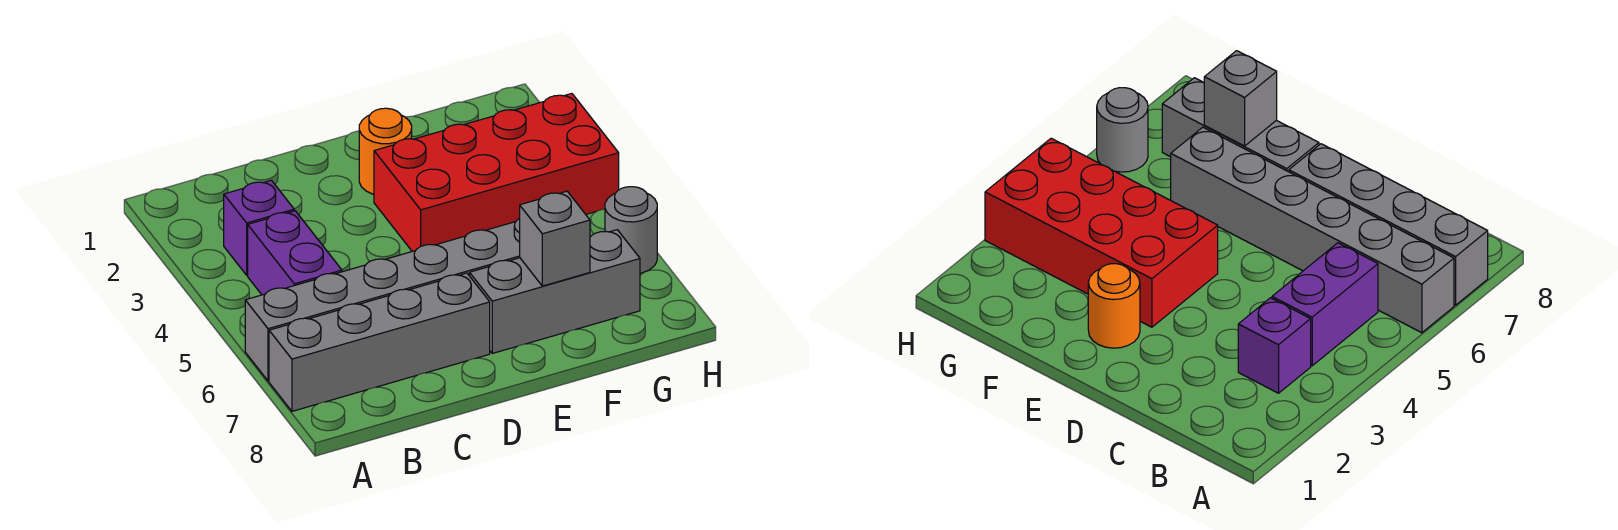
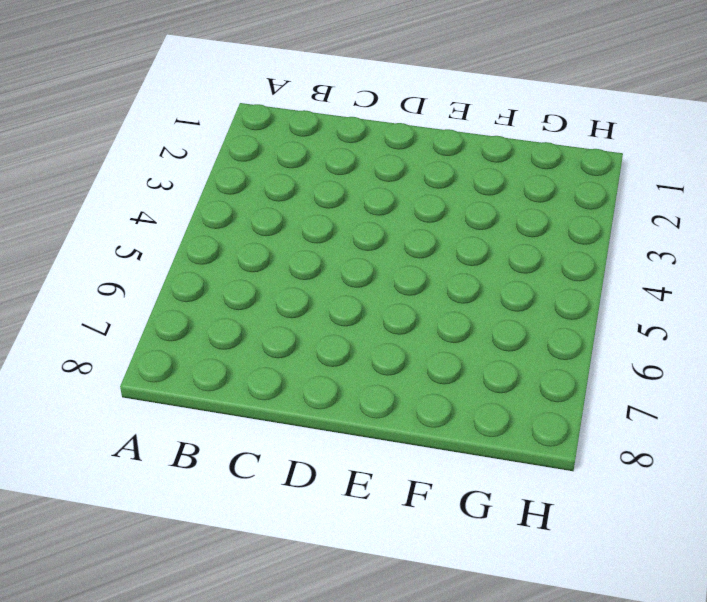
none -> grey brick A6:F6 level 1
none -> grey brick A7:D7 level 1

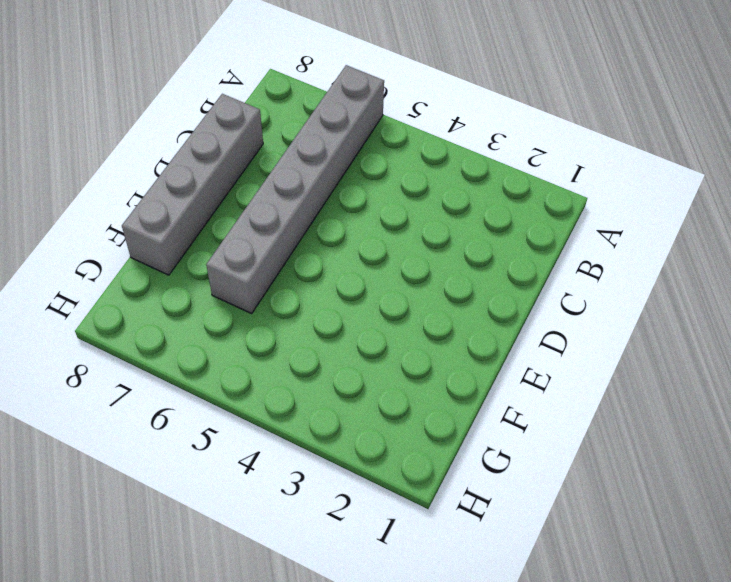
grey brick C8:F8 level 1 -> grey brick A7:D7 level 1
none -> purple brick B3 level 1
none -> purple brick B4:B5 level 1

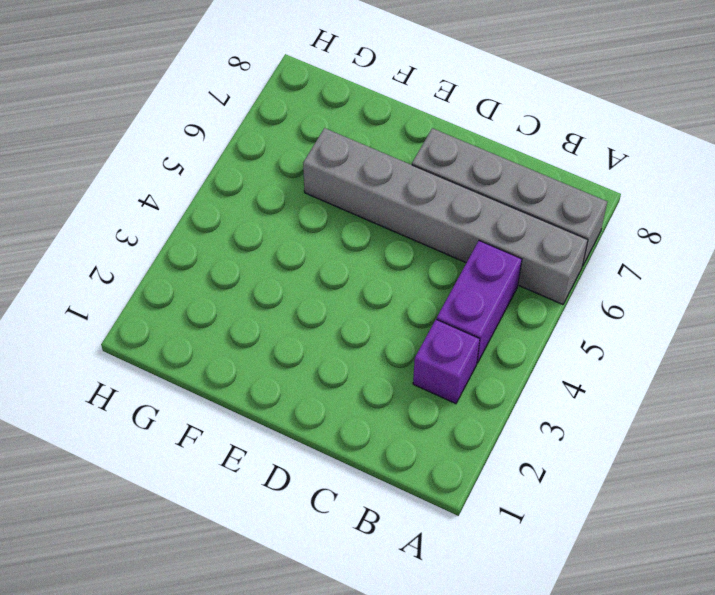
none -> orange round brick E2 level 1
none -> red brick E3:H4 level 1

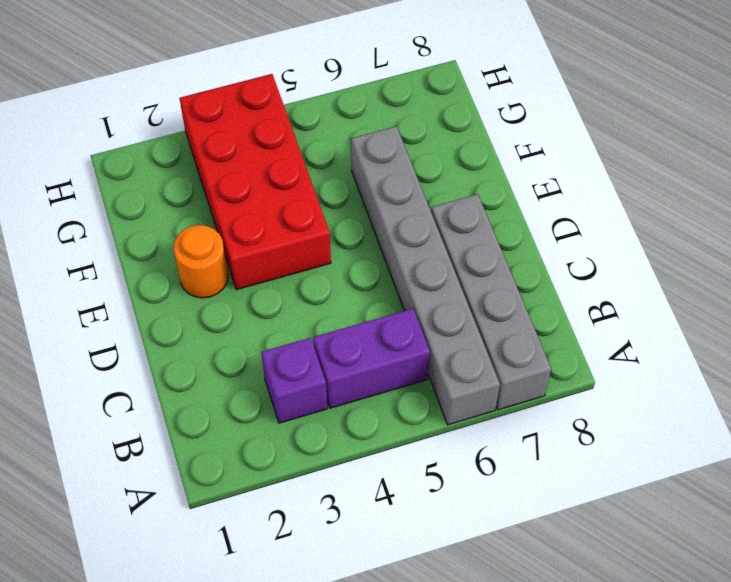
none -> grey brick E7:G7 level 1
none -> grey round brick H6 level 1

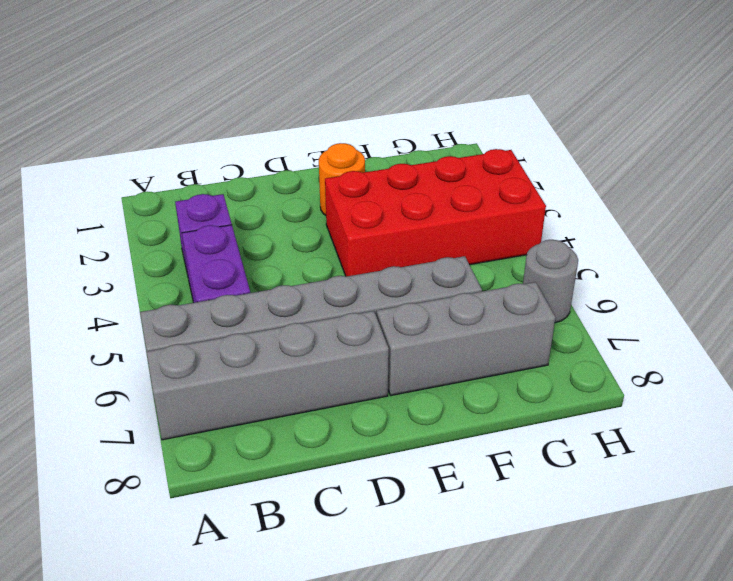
none -> grey brick F7 level 2

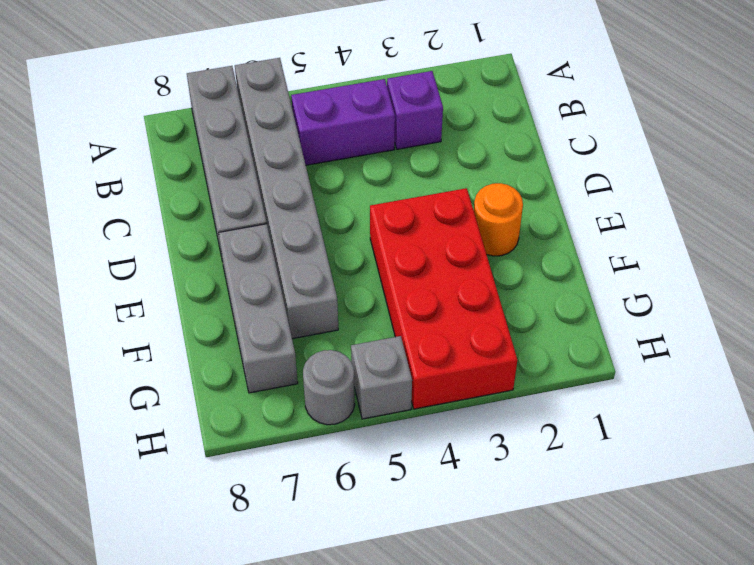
grey brick H5 level 1 -> grey brick F7 level 2

